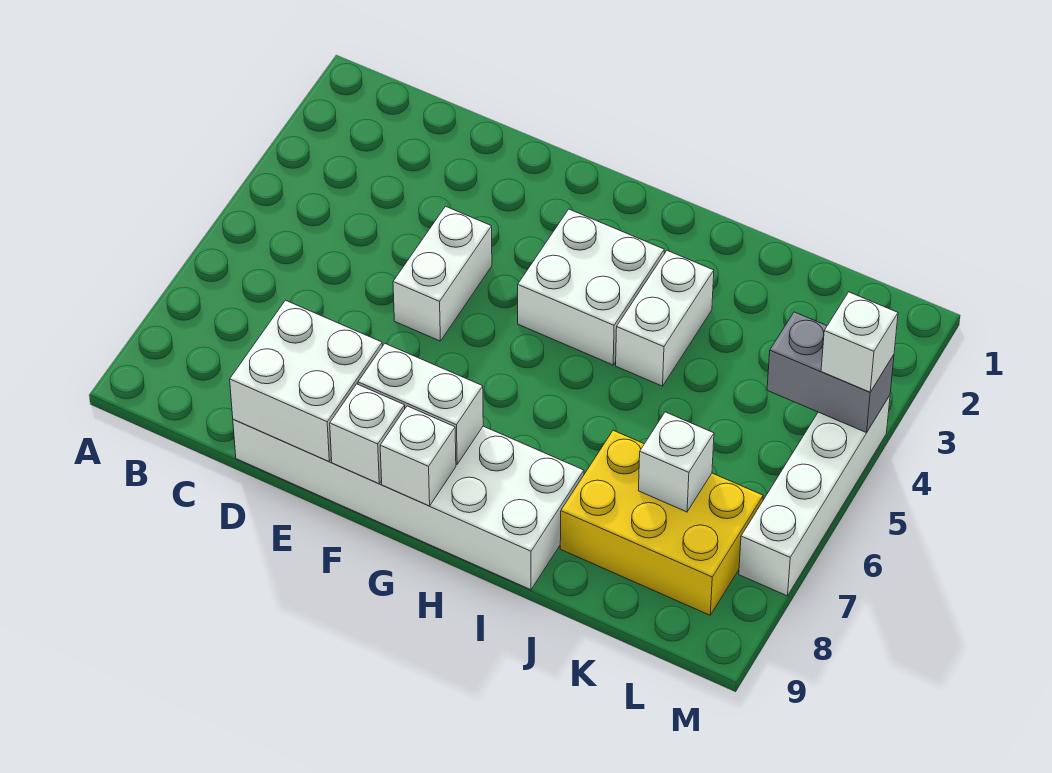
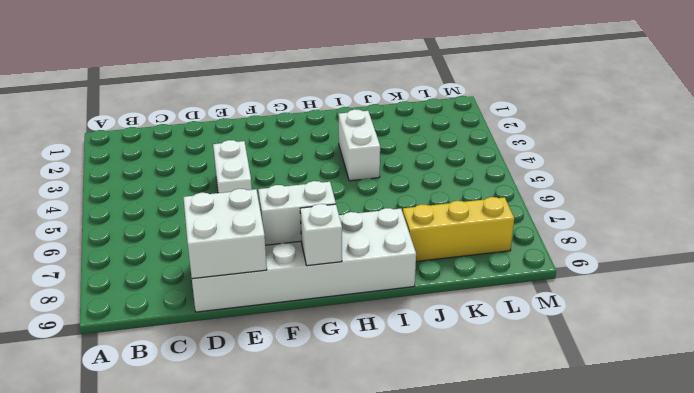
yellow brick J8:L8 level 1 -> yellow brick J7:L8 level 1
none -> white brick G3:H4 level 1
none -> white brick M4:M7 level 1
none -> white brick F9 level 2

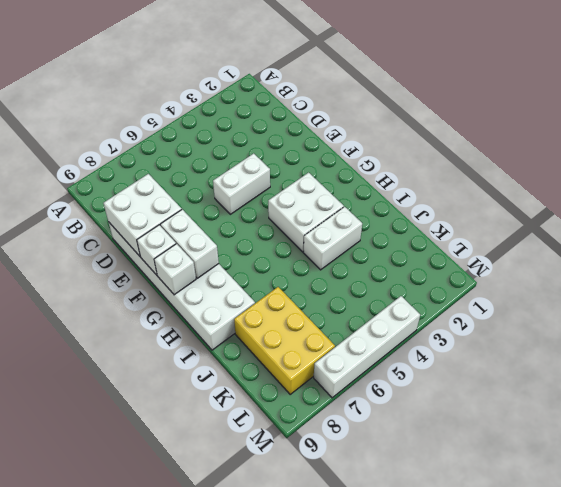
none -> white brick K7 level 2
none -> grey brick L4:M4 level 2
none -> white brick M4 level 3

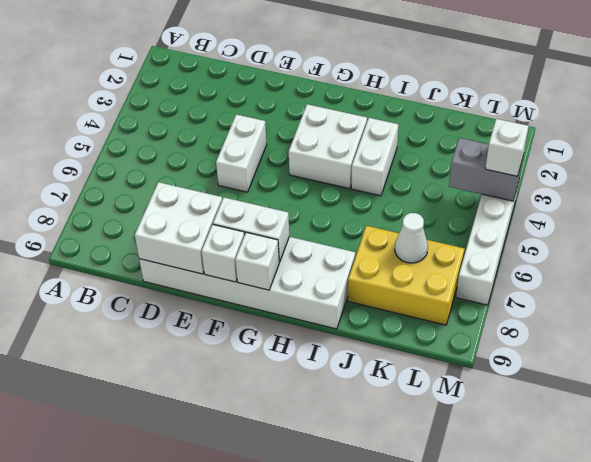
white cone K7 level 2 -> white brick K7 level 2

